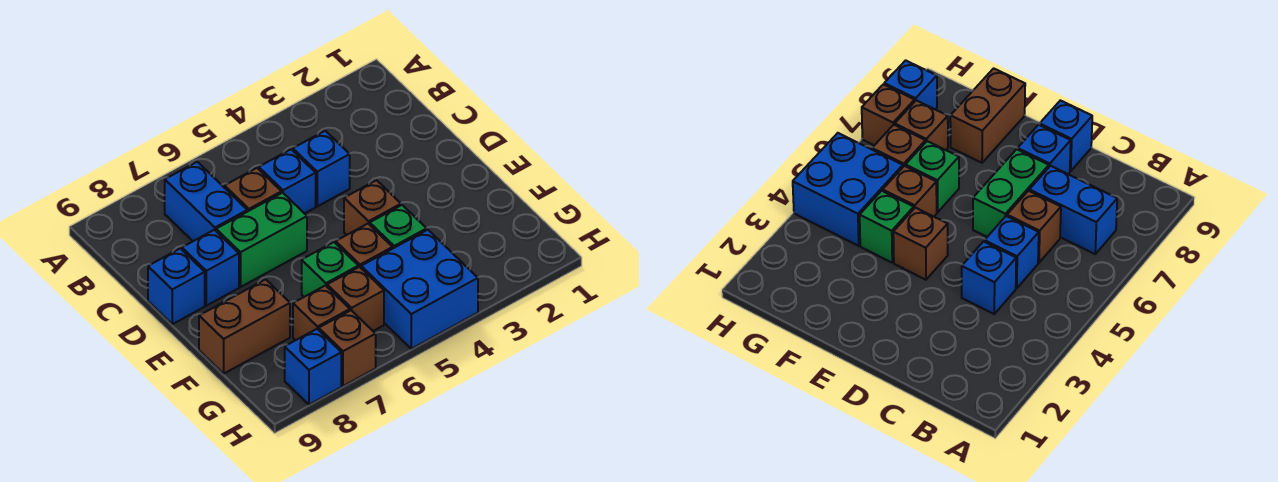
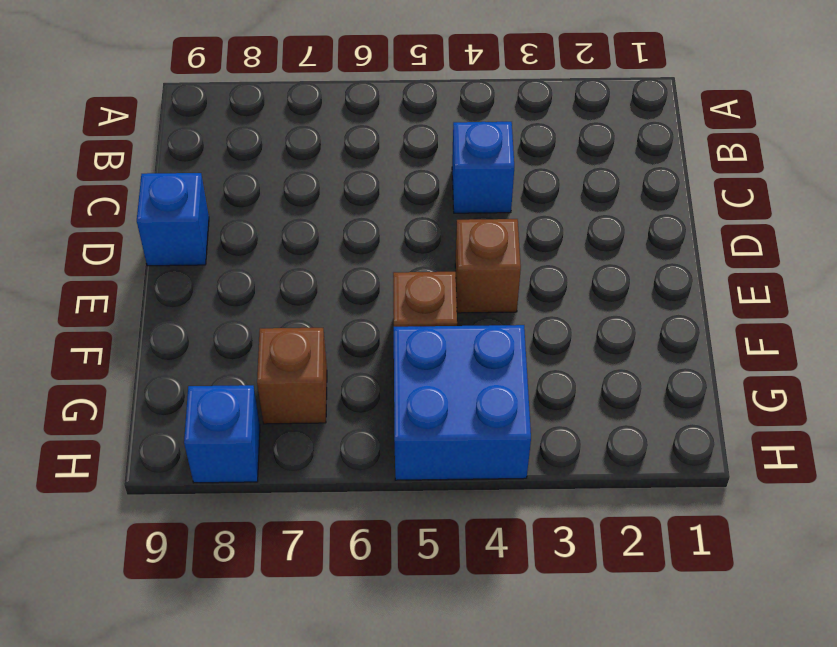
none -> blue brick B7:C7 level 1
none -> blue brick C5 level 1
none -> brown brick C6 level 1

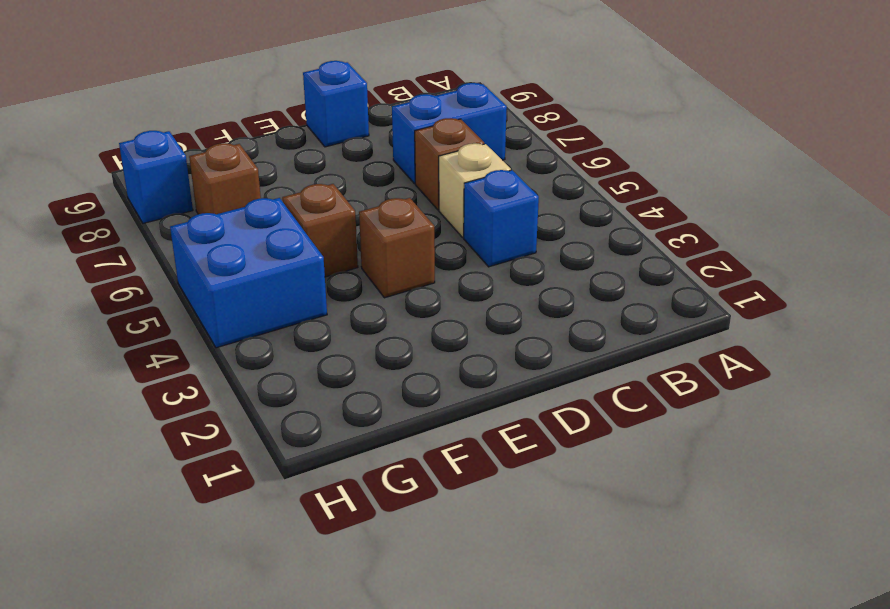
tan brick C5 level 1 -> blue brick C5 level 1
none -> green brick D6:D7 level 1
none -> blue brick D8 level 1
none -> green brick F4 level 1

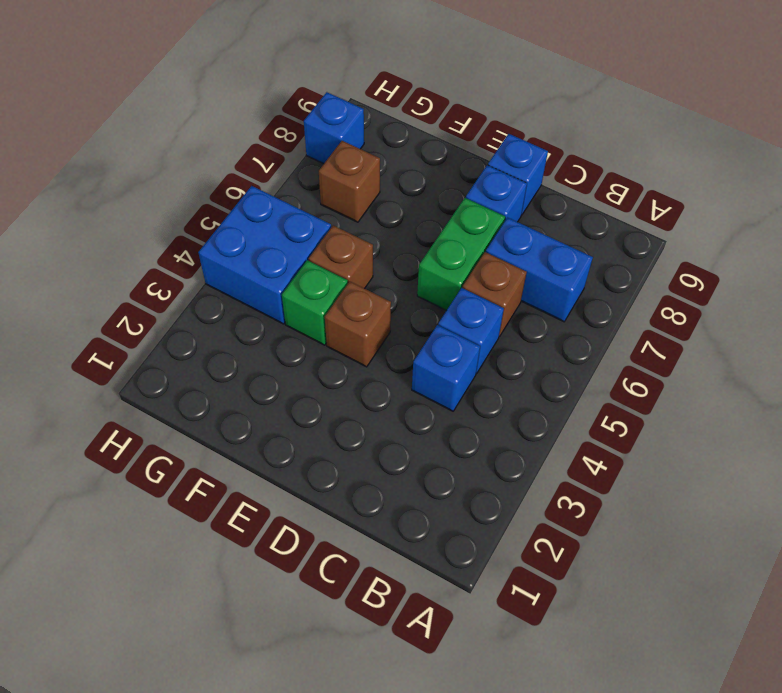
none -> green brick F6 level 1
none -> brown brick F8:F9 level 1
none -> brown brick G6 level 1

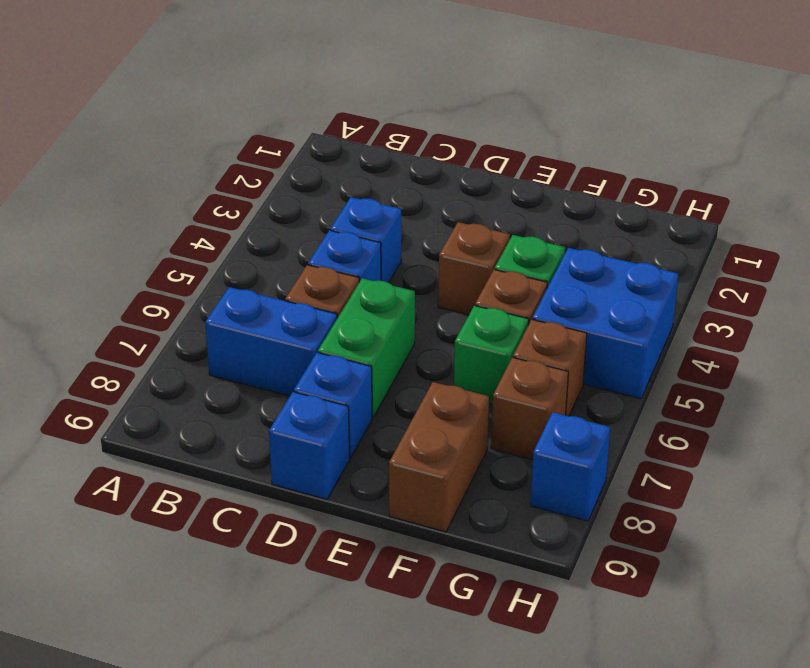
none -> brown brick H7 level 1

